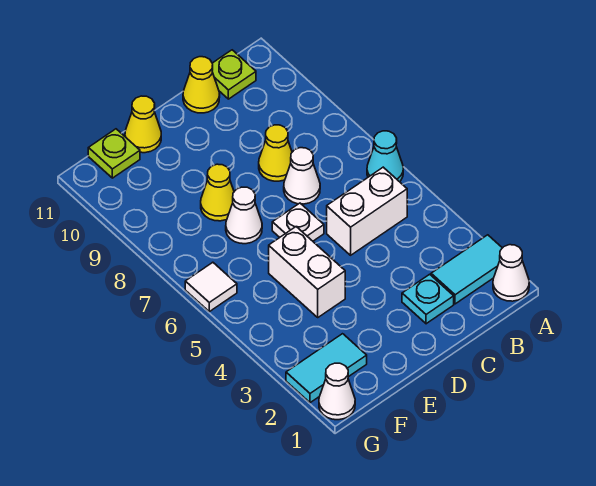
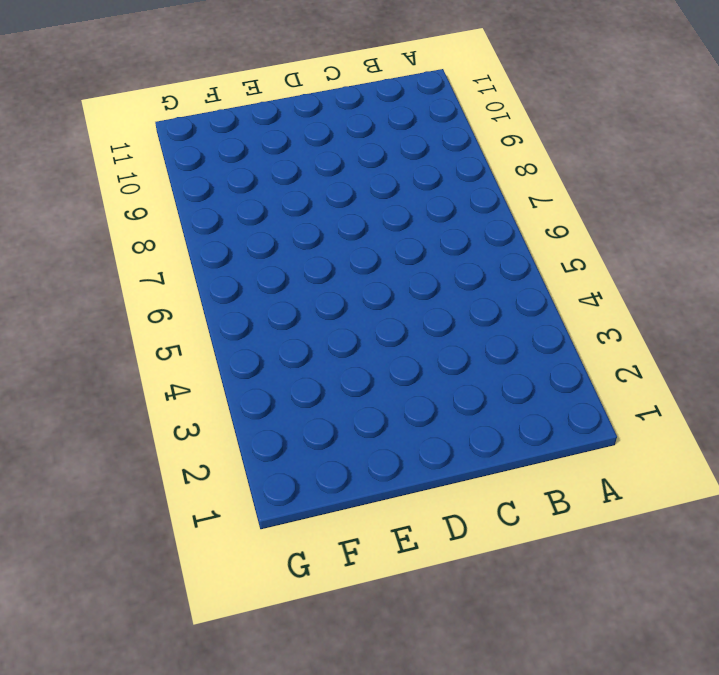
none -> white cone A1 level 1
none -> cyan tile A2:B2 level 1
none -> cyan cone A6 level 1

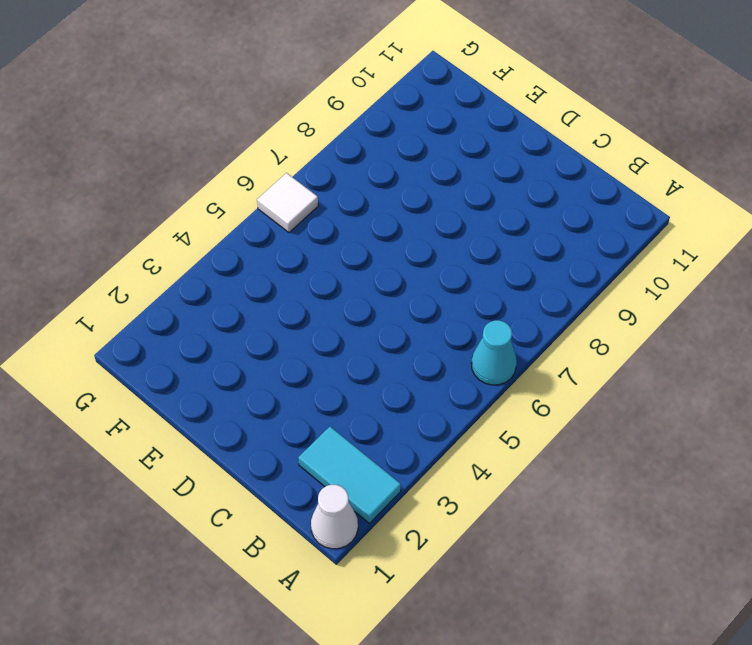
none -> white brick B5:C5 level 1
none -> lime plate B11 level 1
none -> cyan plate C2 level 1

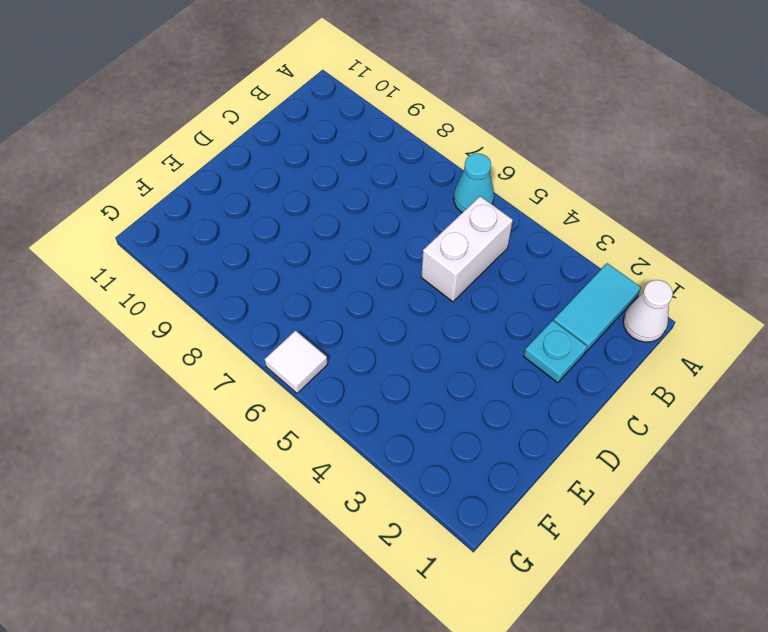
none -> lime plate B11 level 1
none -> white cone C7 level 1
none -> yellow cone C8 level 1

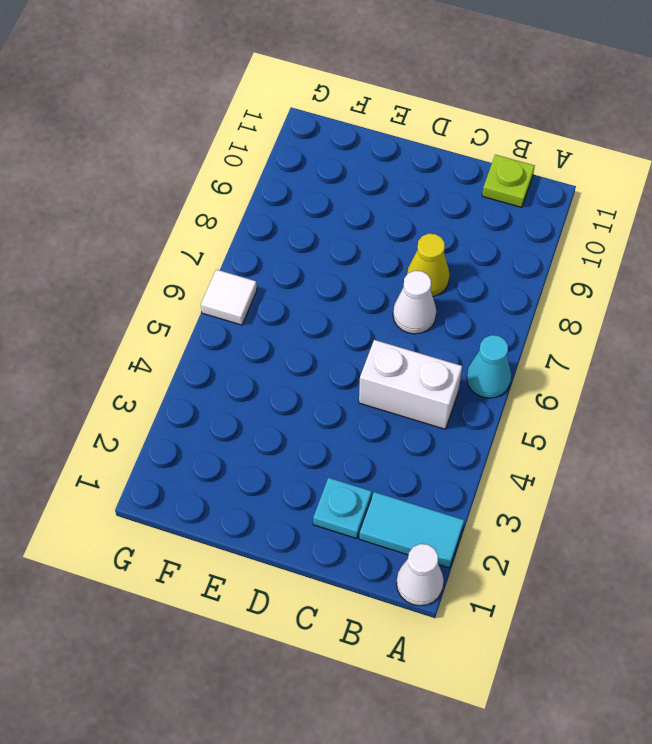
none -> yellow cone C11 level 1
none -> white plate D6 level 1
none -> white brick E4:E5 level 1

